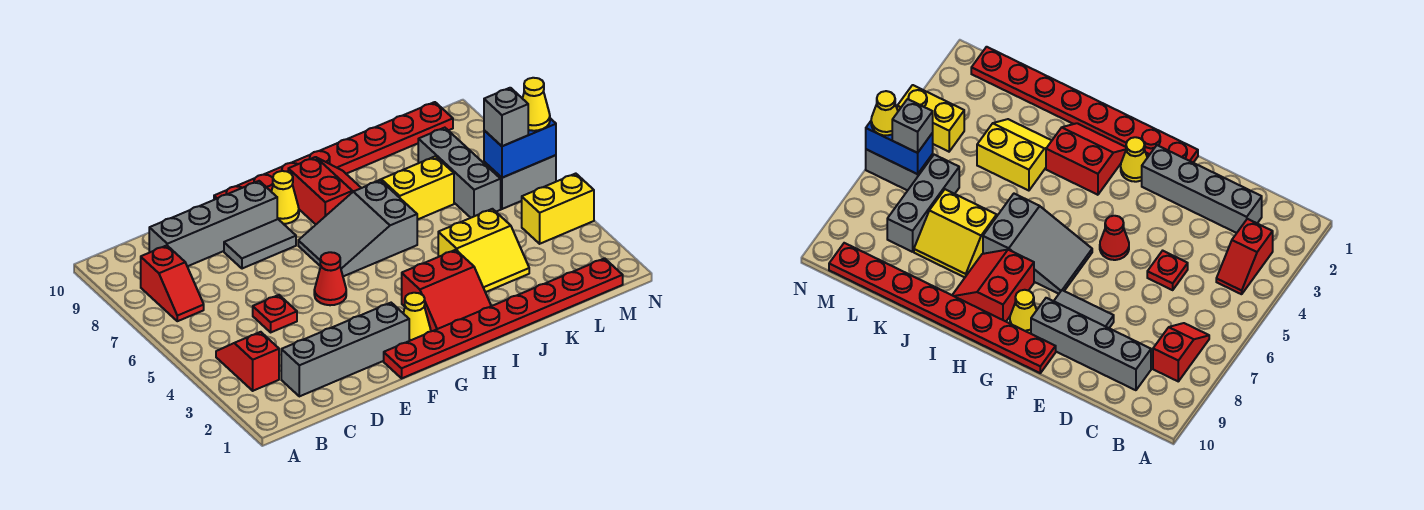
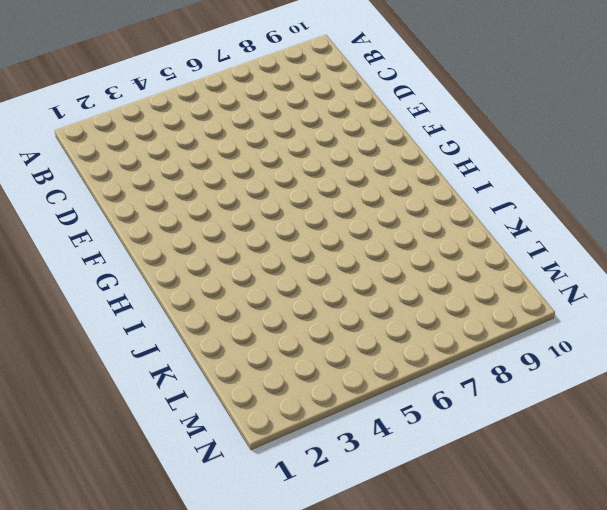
none -> red slope B3:B4 level 1 top 3
none -> red slope B7:B8 level 1 top 8
none -> grey brick C2:F2 level 1

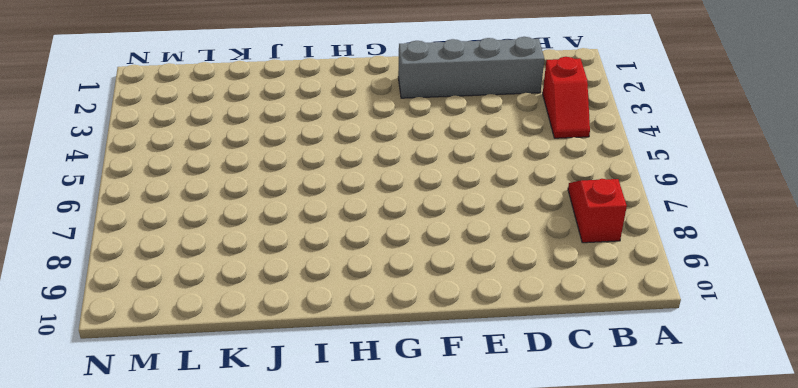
none -> grey brick C9:F9 level 1
none -> red plate D5 level 1
none -> grey tile E8:F8 level 1

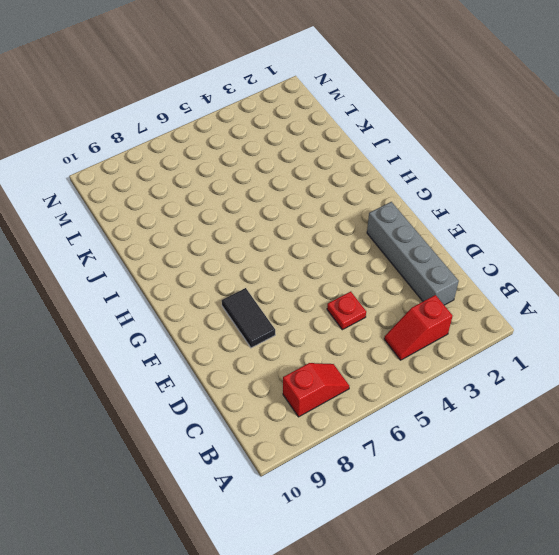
black tile E8:F8 level 1 -> grey tile E8:F8 level 1
none -> grey brick C9:F9 level 1
none -> red plate F1:M1 level 1
none -> red cone F5 level 1

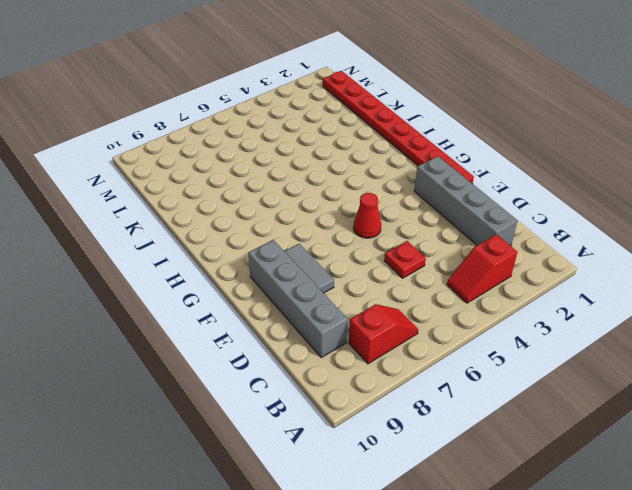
none -> red plate F10:M10 level 1
none -> yellow cone G2 level 1
none -> grey slope G6:I7 level 1 top I

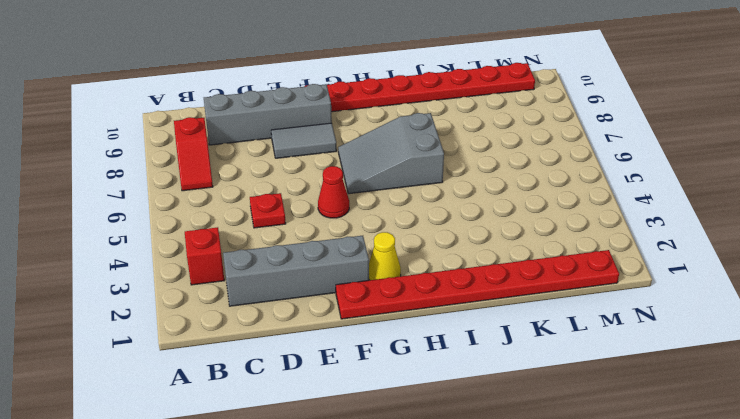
none -> yellow cone G9 level 1
none -> red slope H2:I3 level 1 top 3
none -> red slope H8:I9 level 1 top H

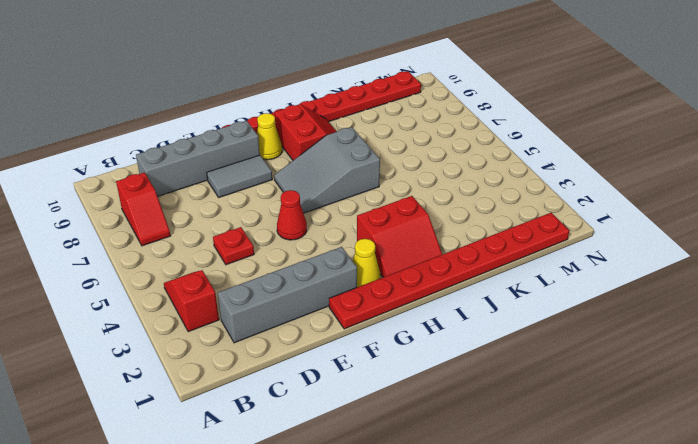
none -> yellow slope J3:K4 level 1 top 4
none -> yellow slope J7:K8 level 1 top 7
none -> grey brick L6:L8 level 1

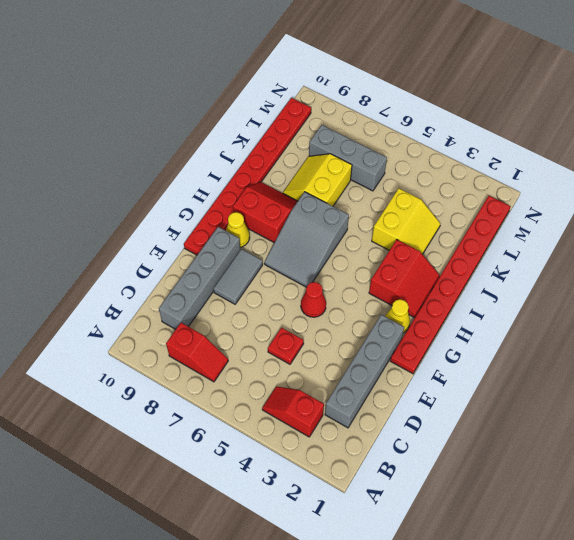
none -> yellow brick M4:N4 level 1
none -> grey brick M6:N6 level 1
none -> blue brick M6:N6 level 2

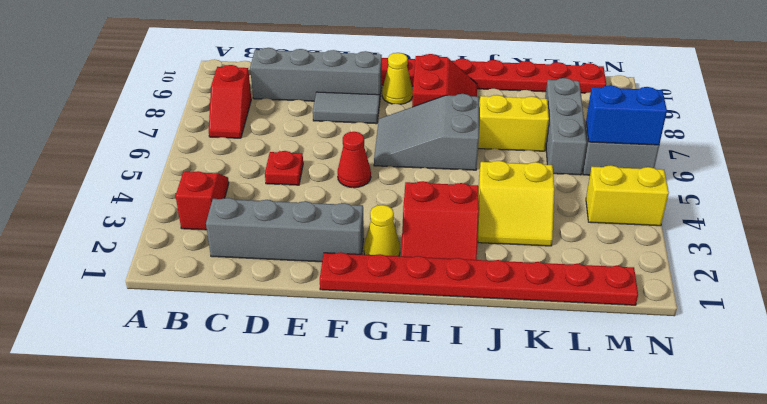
none -> grey brick M6 level 3
none -> yellow cone N6 level 3

